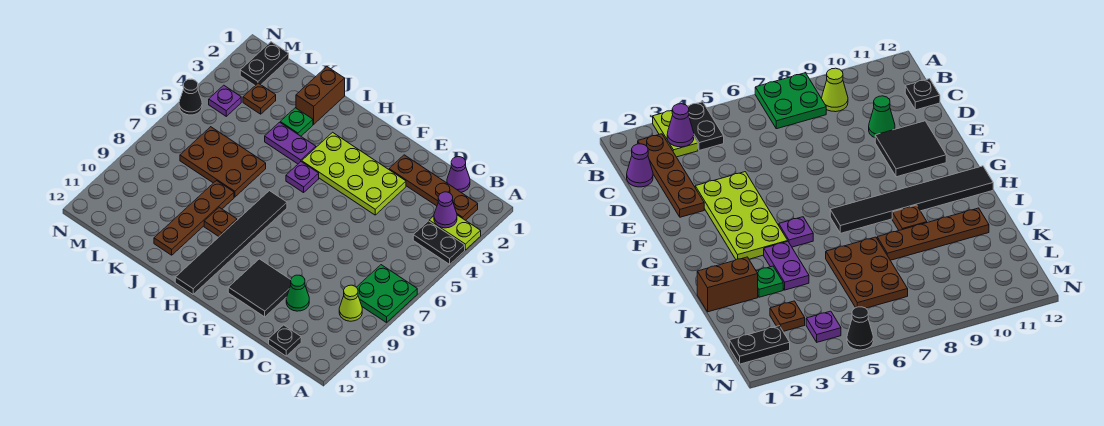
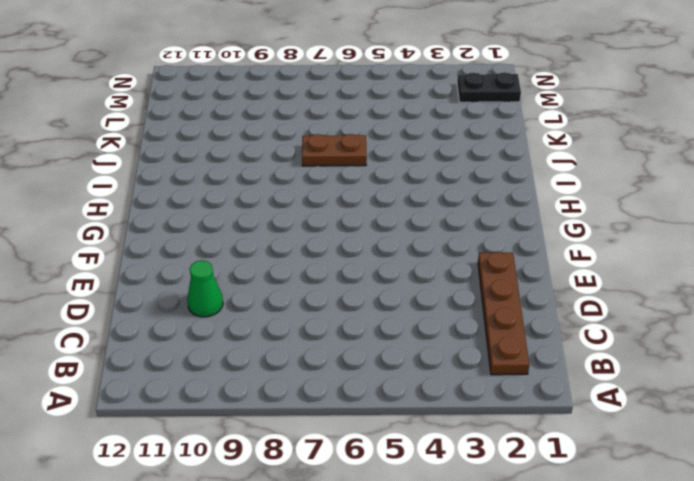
brown plate J6:J7 level 1 -> brown plate J6:L7 level 1
none -> lime plate A3:B3 level 1
none -> black plate A4:B4 level 1
none -> green plate A7:B8 level 1

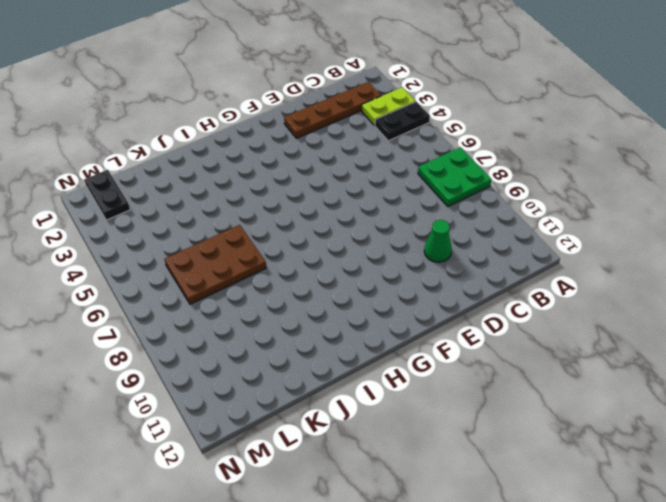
none -> lime cone B9 level 1
none -> purple cone C1 level 1
none -> black plate C12 level 1

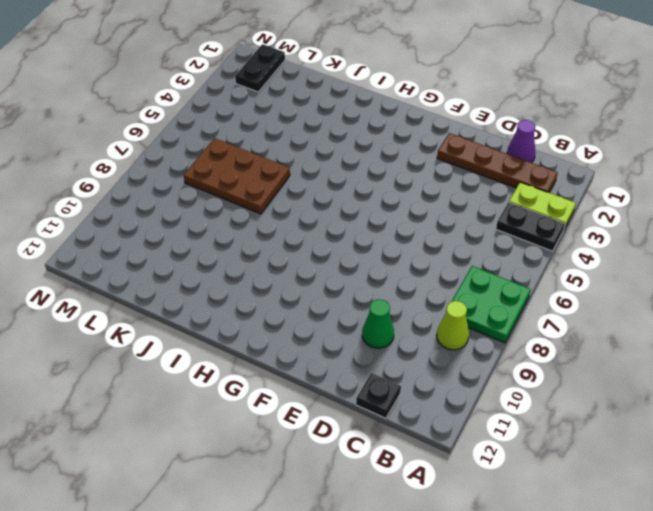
none -> lime plate E3:H4 level 1
none -> black tile E10:F11 level 1
none -> purple plate H5 level 1

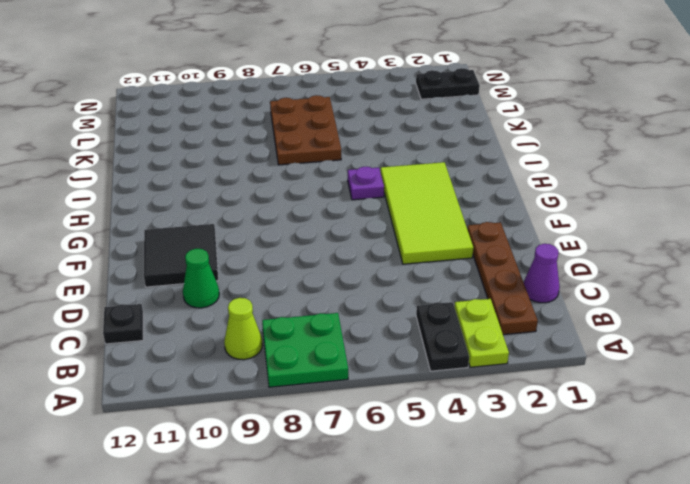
lime tile E3:H4 level 1 -> lime plate E3:H4 level 1
none -> black tile H7:H12 level 1
none -> purple plate I4:J4 level 1
none -> brown plate I9 level 1

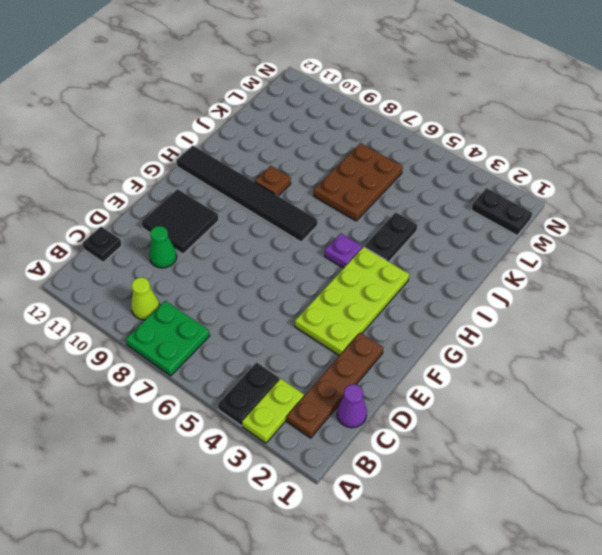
black plate I4:J4 level 1 -> purple plate I4:J4 level 1
none -> brown brick J1:J2 level 1
none -> green plate J3 level 1
none -> brown plate J8:J11 level 1

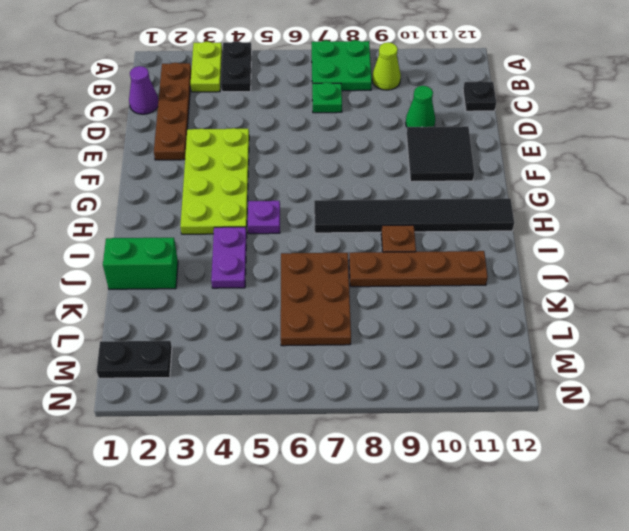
green plate C7 level 1 -> green plate J3 level 1
green brick J1:J2 level 1 -> brown brick J1:J2 level 1
none -> brown plate L3 level 1
none -> purple plate M4 level 1
none -> black cone N5 level 1

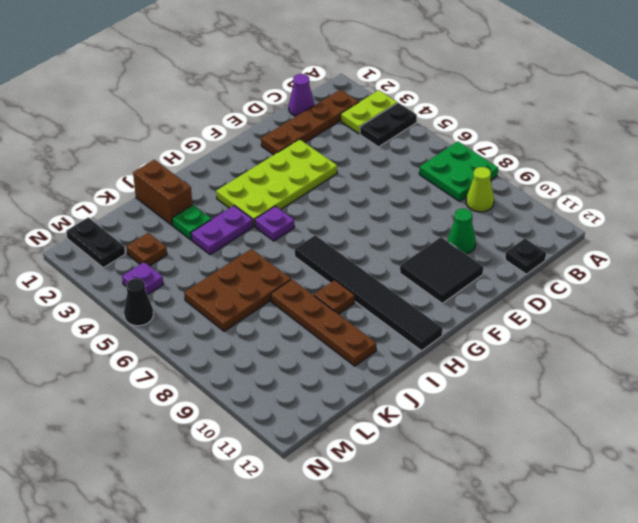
none -> purple cone B3 level 2

